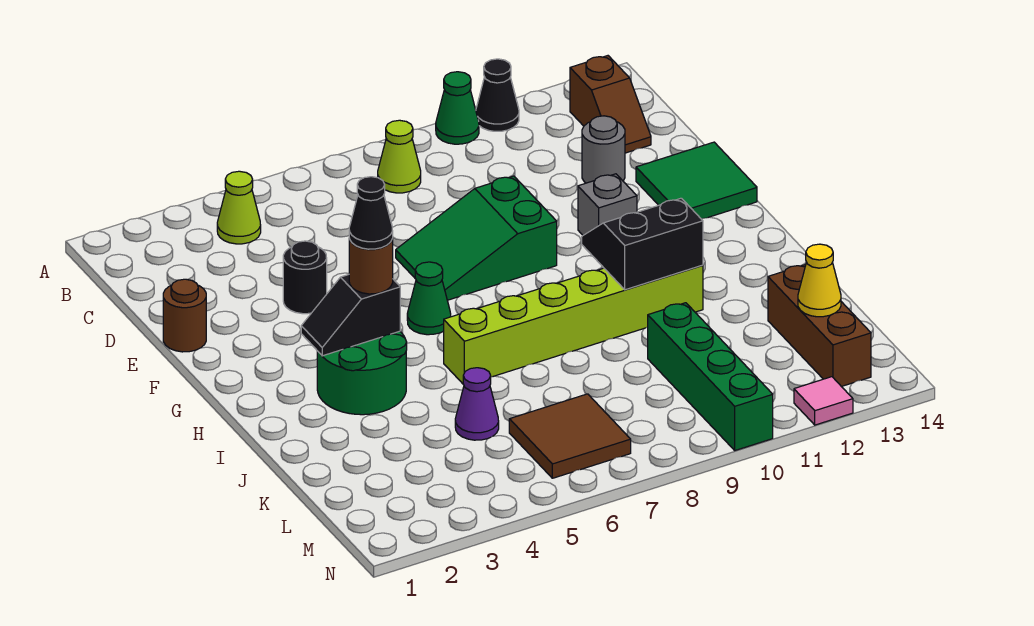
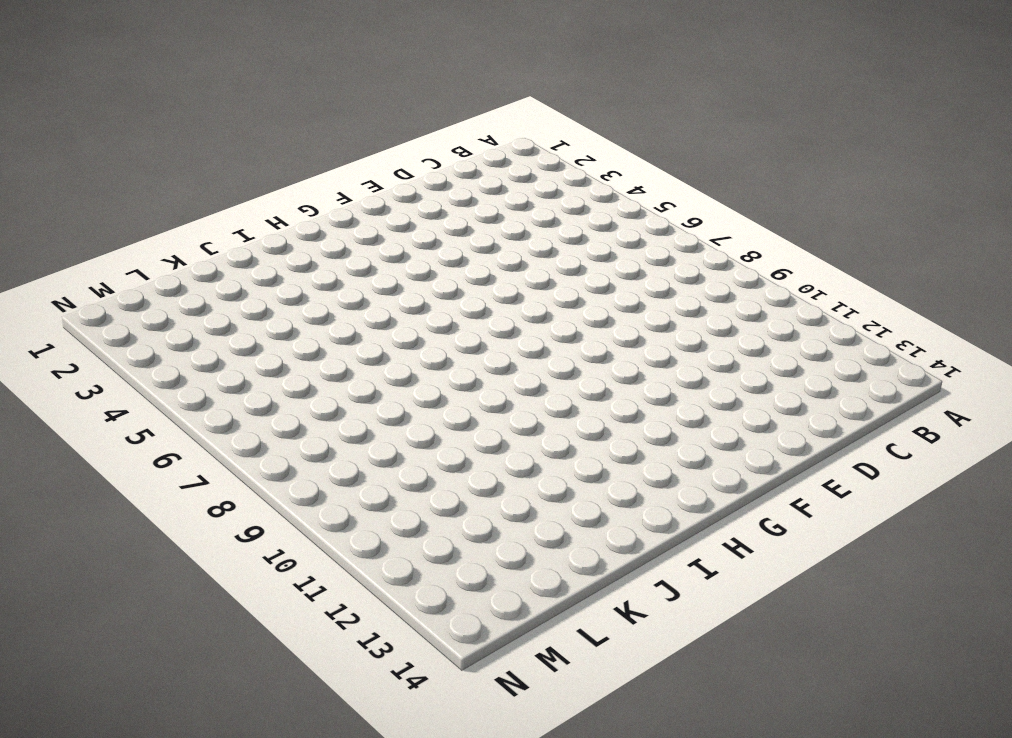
none -> green cone A10 level 1
none -> black cone A11 level 1
none -> lime cone B4 level 1

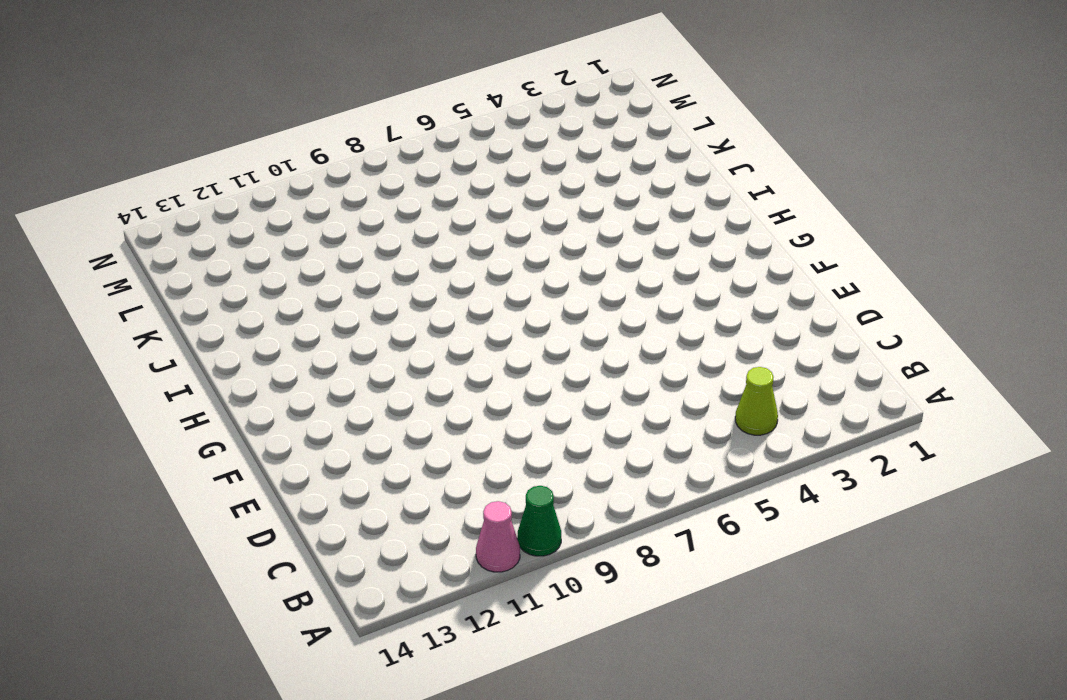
pink cone A11 level 1 -> black cone A11 level 1
none -> lime cone B8 level 1
none -> brown slope B13:C13 level 1 top B
none -> grey round brick D12 level 1

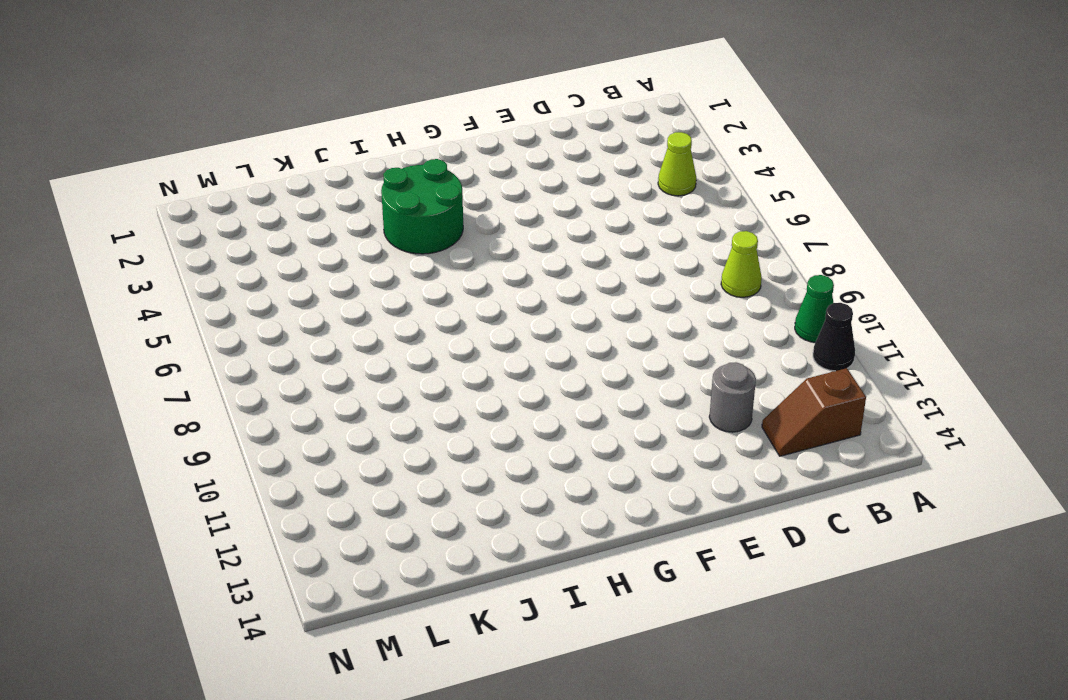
none -> brown round brick E1 level 1
none -> black round brick E4 level 1
none -> green slope E7:F9 level 1 top 9

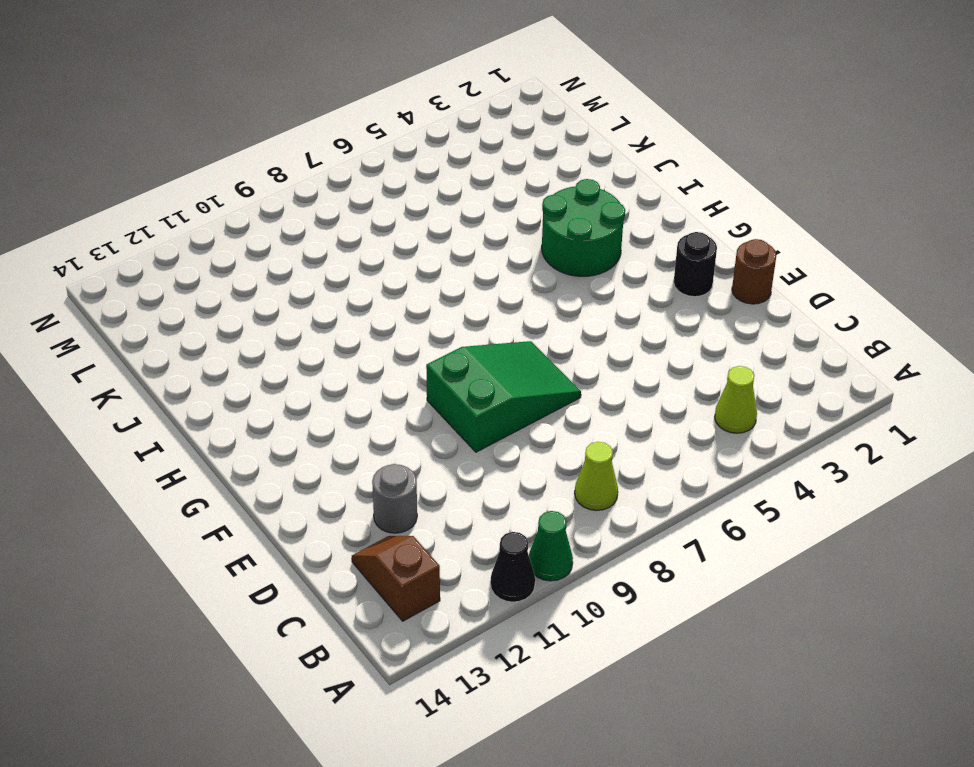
black round brick F2 level 1 -> black round brick E4 level 1
none -> green tile E13:F14 level 1
none -> grey brick F11 level 1
none -> green cone G6 level 1

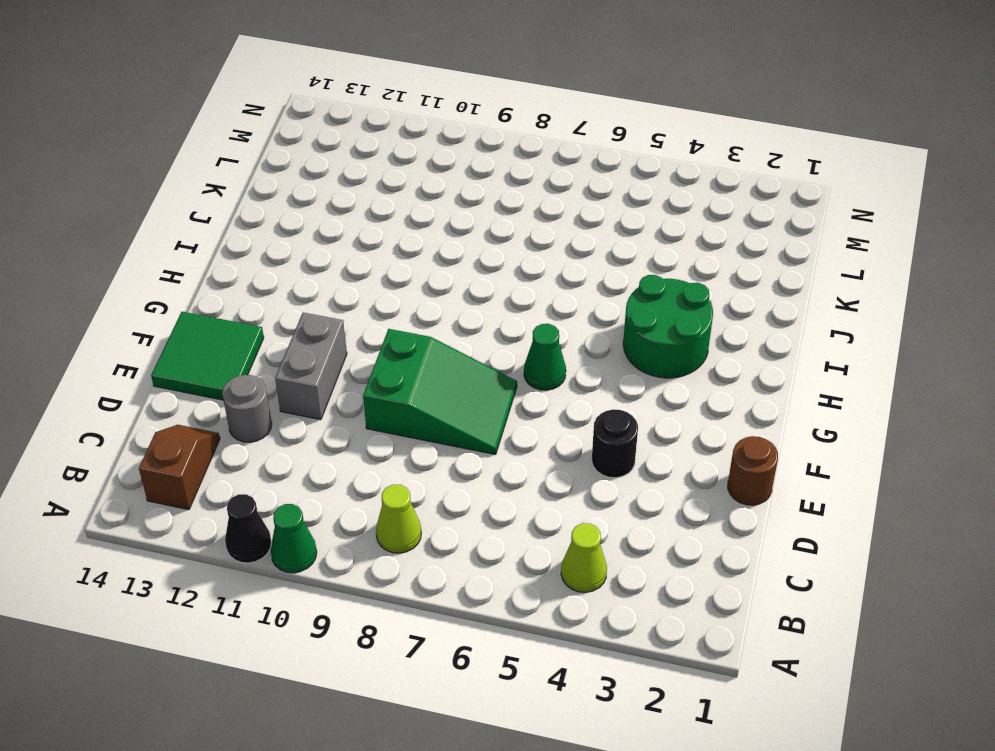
grey brick E11:F11 level 1 -> grey brick F11 level 1
none -> lime brick I6:I11 level 1
none -> purple cone K5 level 1
none -> green brick K10:N10 level 1

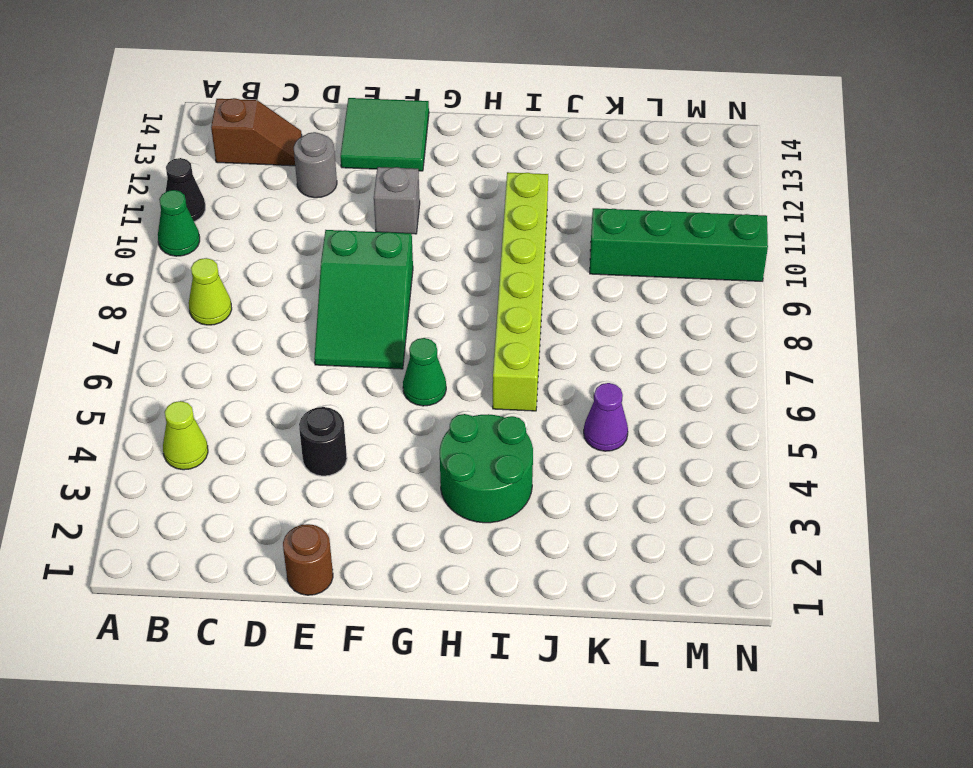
none -> brown brick K13:M13 level 1
none -> brown tile L6:M7 level 1
none -> pink tile N12 level 1

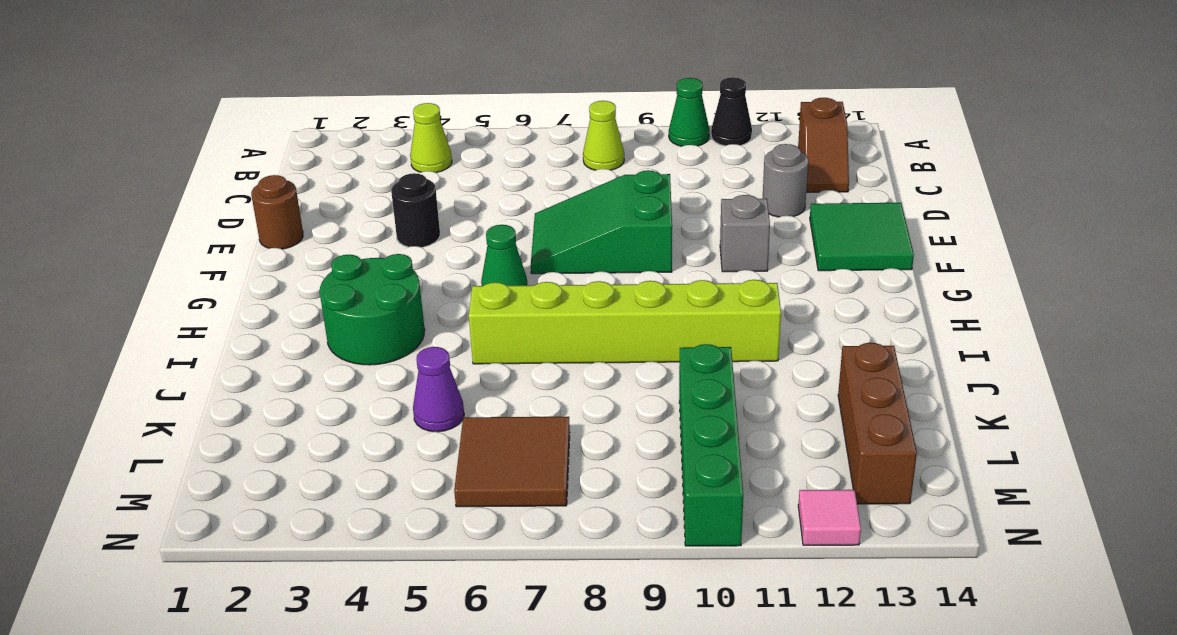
none -> black slope H3:H4 level 2 top 4
none -> black slope H10:I11 level 2 top I
none -> yellow cone L13 level 2

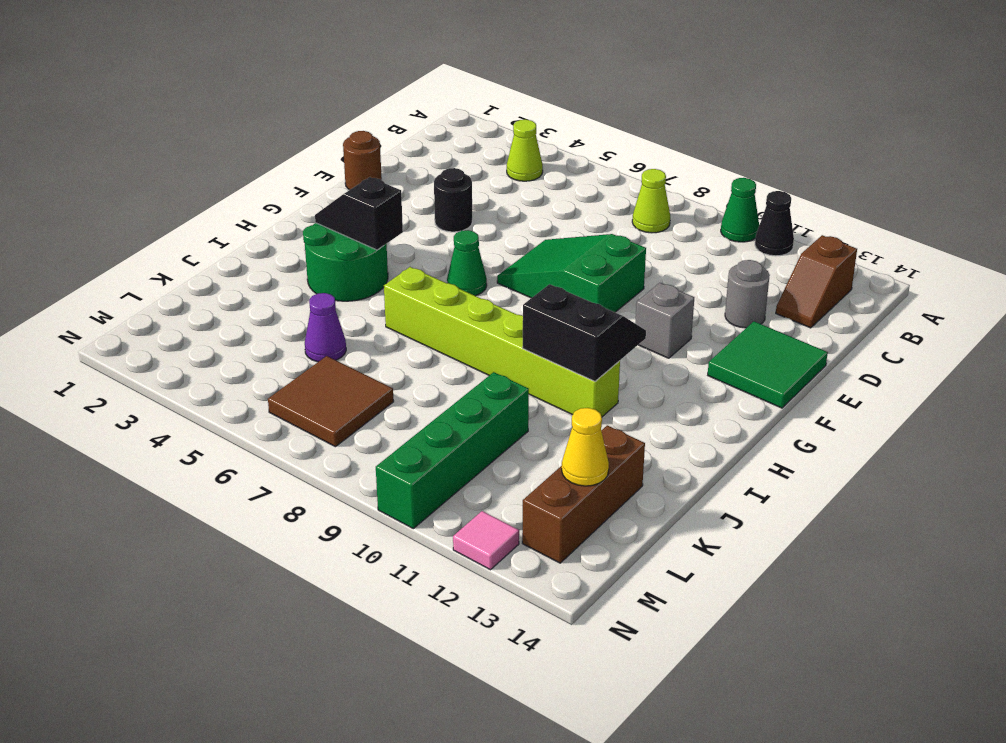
none -> brown round brick H4 level 3
none -> black cone H4 level 4

